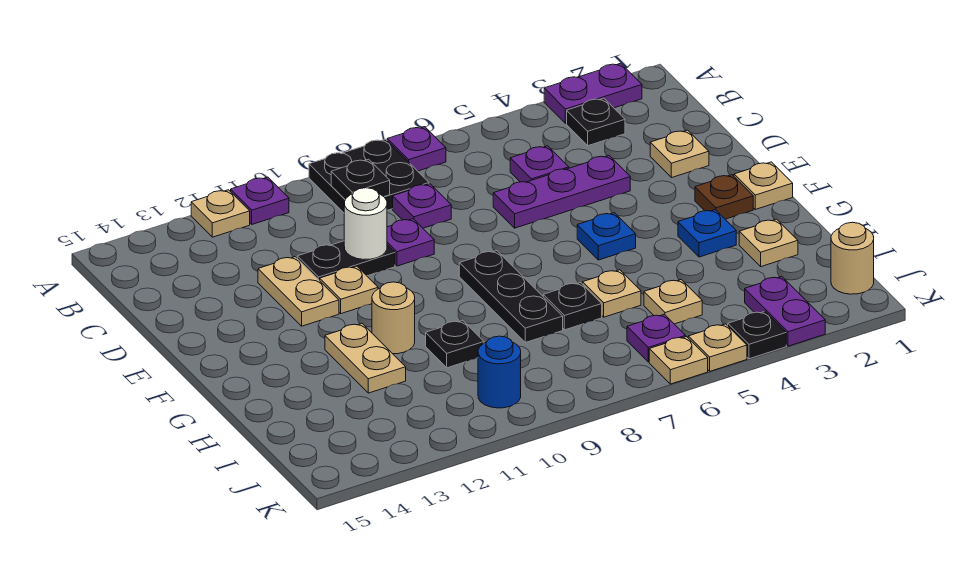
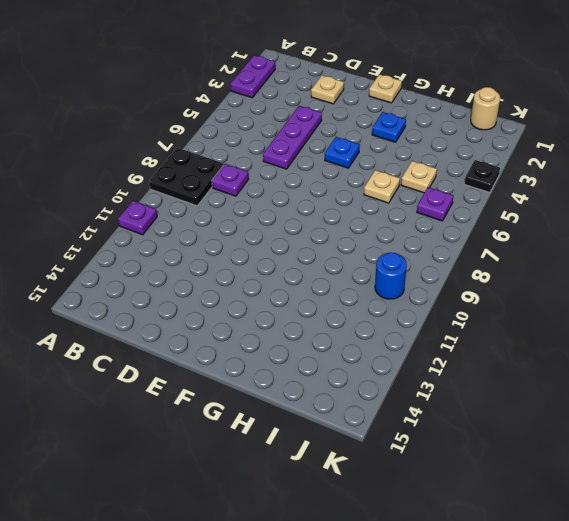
none -> purple plate A7 level 1
none -> tan plate A12 level 1
none -> black plate B3 level 1
none -> purple plate C5 level 1

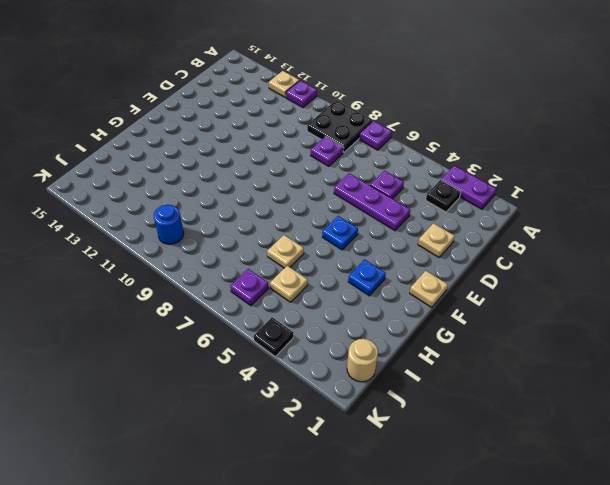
none -> purple plate D9 level 1
none -> black plate D10:D11 level 1
none -> tan plate D12:E12 level 1
none -> tan plate E11 level 1

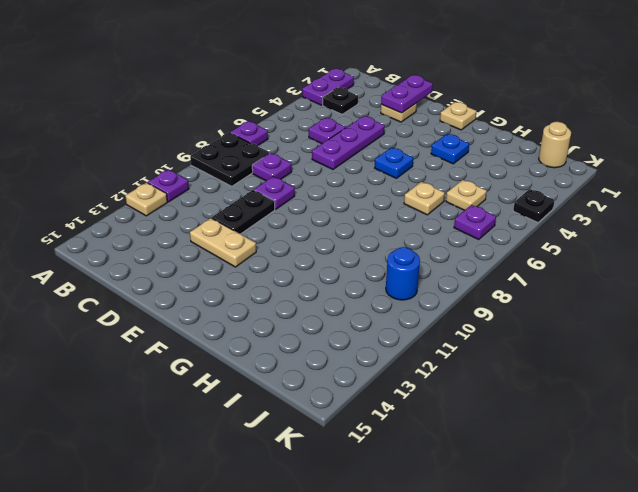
purple plate D1:D2 level 2 -> purple plate J3:K3 level 1
none -> tan plate E11 level 1
none -> brown plate F2 level 1
none -> black plate F8:H8 level 1
none -> tan round brick G11 level 1

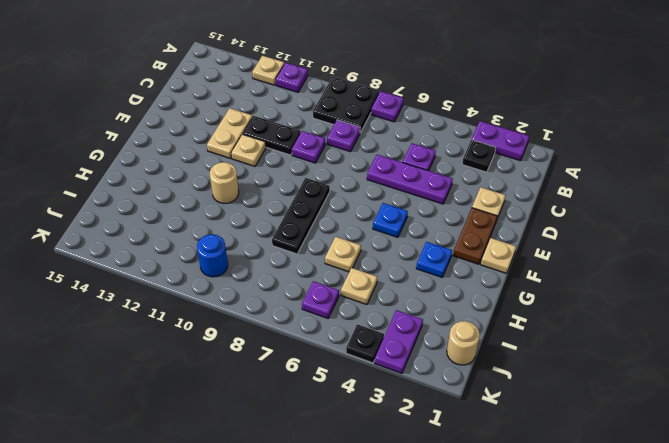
brown plate E2:F2 level 1 -> brown plate F2 level 1
none -> tan plate G12:H12 level 1
none -> tan plate H2 level 1
none -> black plate H7 level 1
none -> black plate H10 level 1

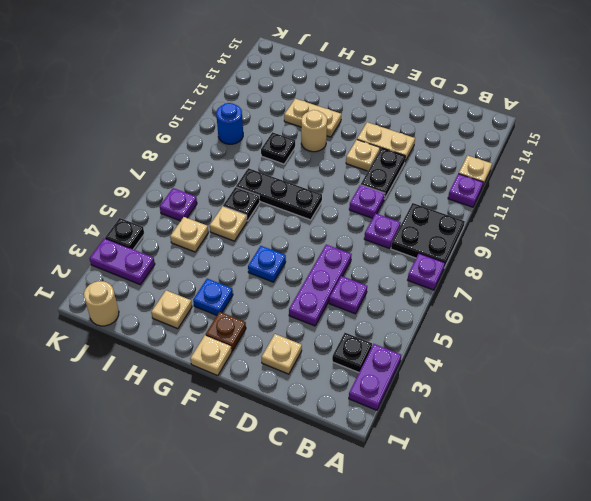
none -> tan plate K5 level 1
none -> tan plate K6 level 1
none -> black plate B9 level 2
none -> white round brick D10 level 2

